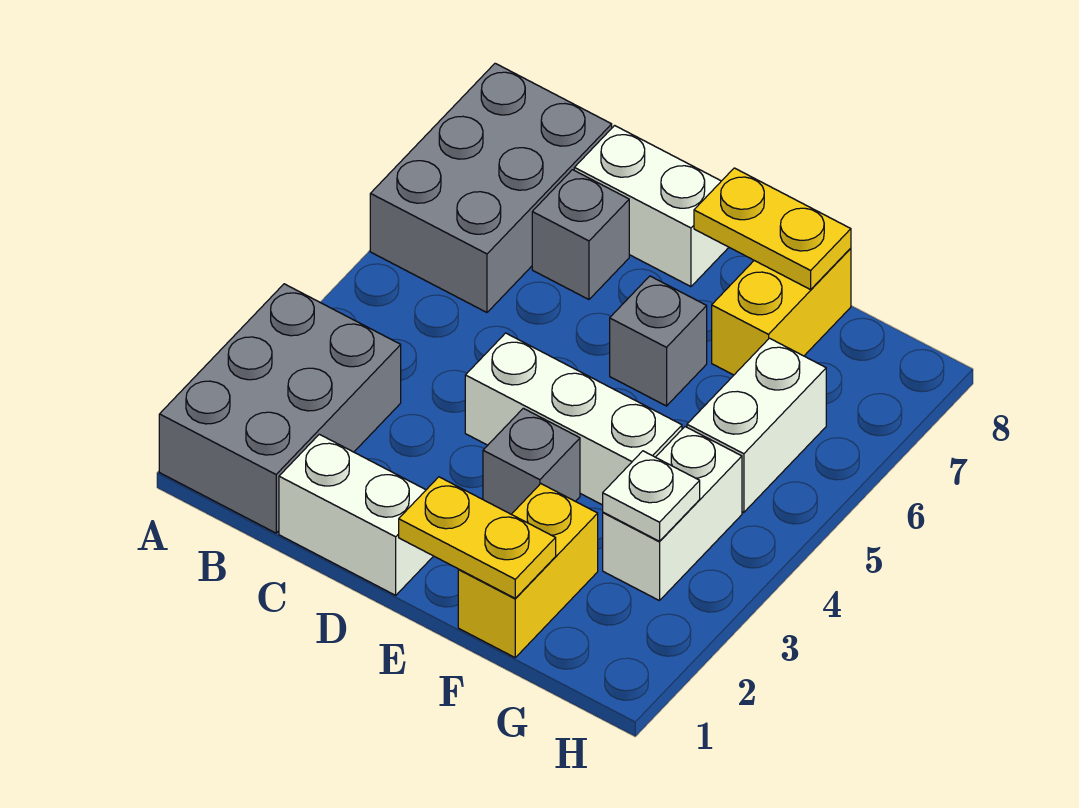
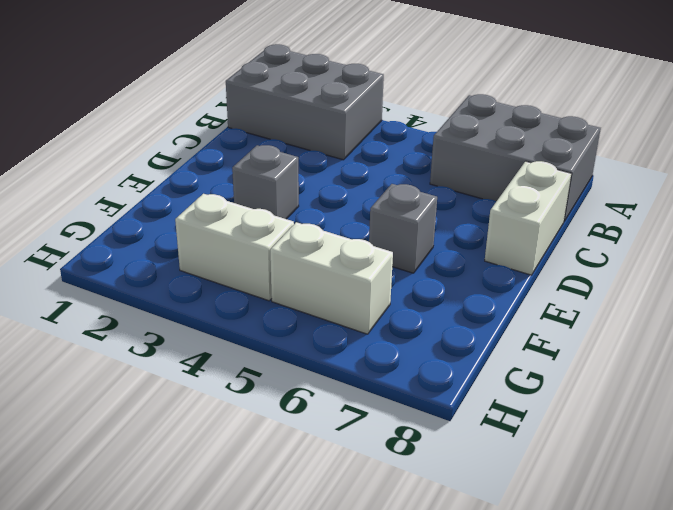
none -> white brick C1:D1 level 1
none -> grey brick C7 level 1
none -> white brick D4:F4 level 1

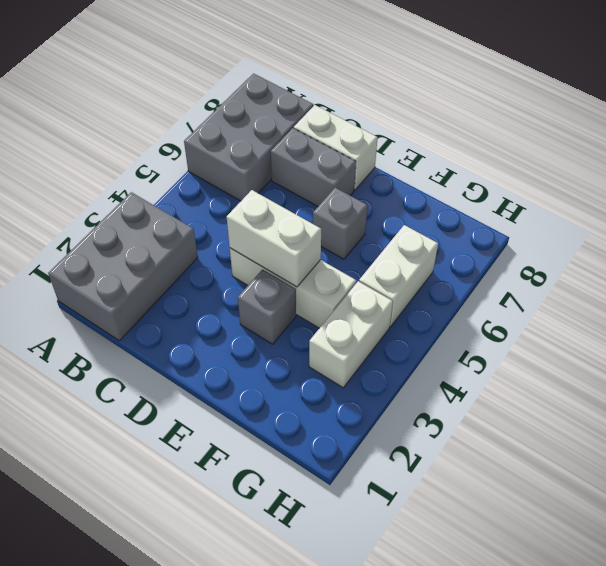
grey brick C7:D7 level 1 -> grey brick C7 level 1
white brick D4:E4 level 2 -> white brick C1:D1 level 1
none -> yellow brick F1:F2 level 1
none -> yellow brick F7:F8 level 1
none -> yellow plate E1:F1 level 2

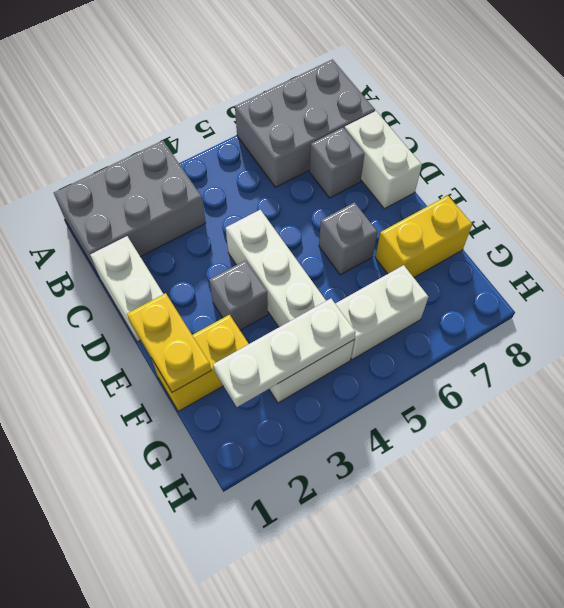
white plate G2:G4 level 2 -> white plate G3 level 2
none -> yellow plate E8:F8 level 2

